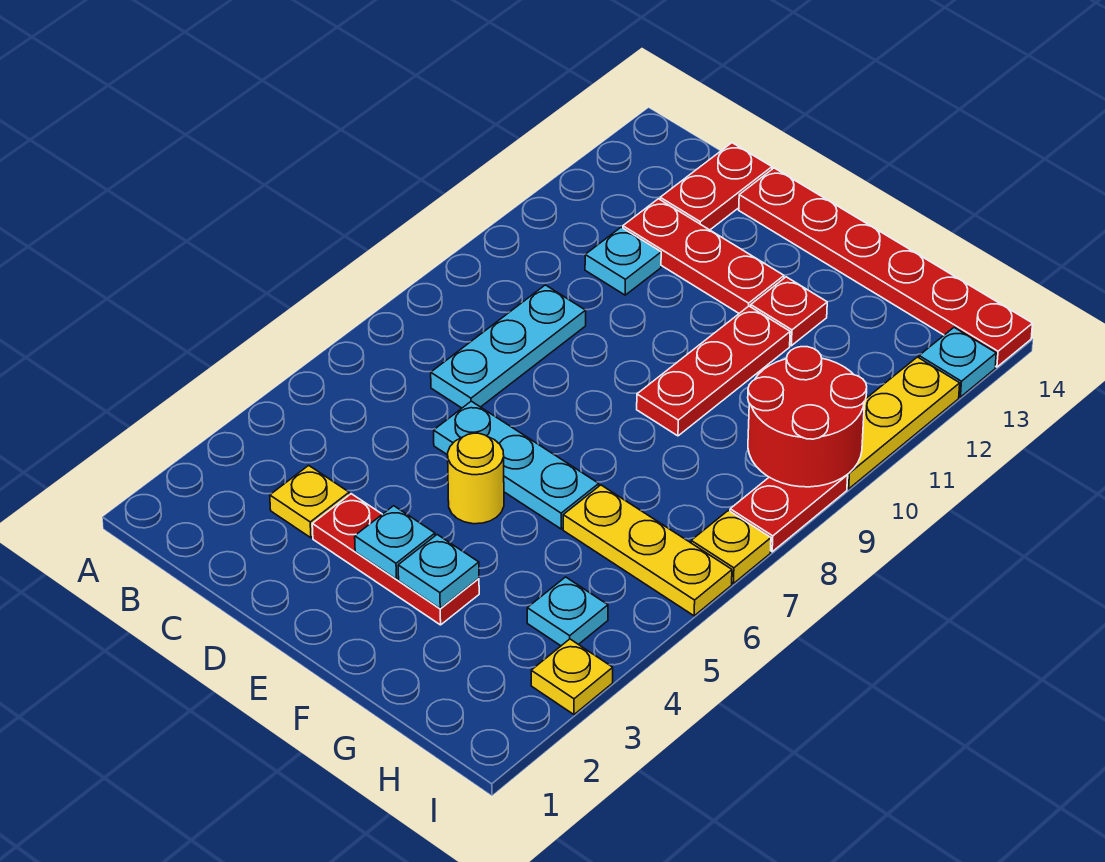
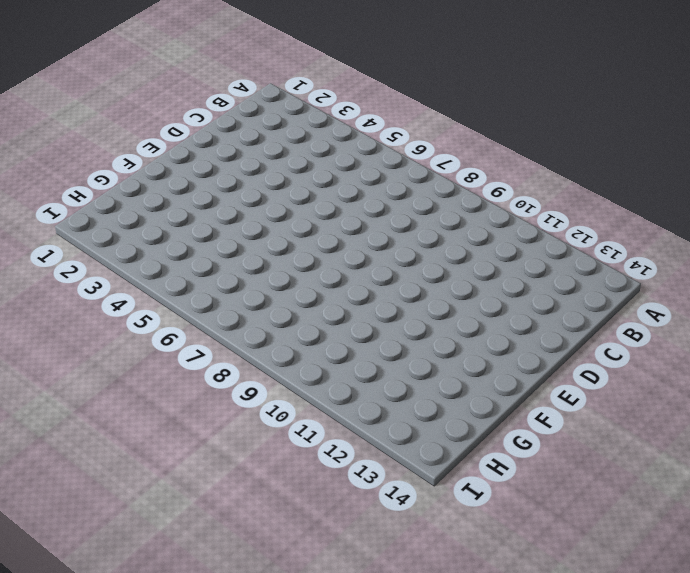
none -> yellow plate C3 level 1
none -> cyan plate C7:C9 level 1
none -> cyan plate C11 level 1

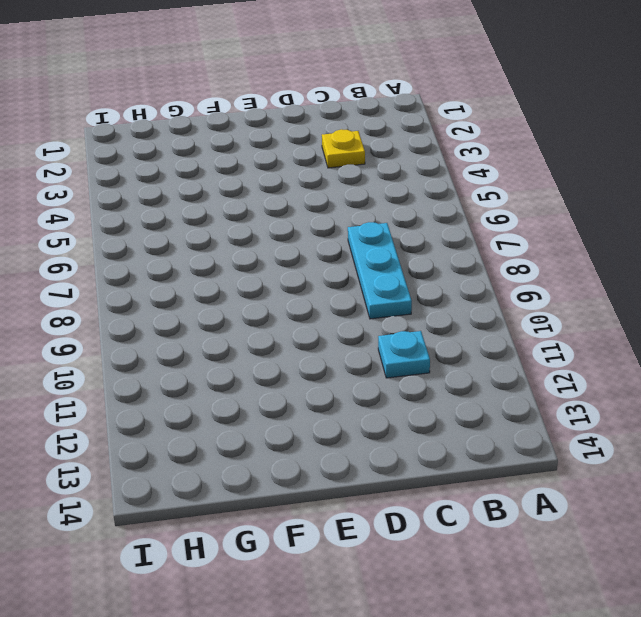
none -> red plate C12:E12 level 1
none -> red plate C13:C14 level 1
none -> red plate D3:F3 level 1

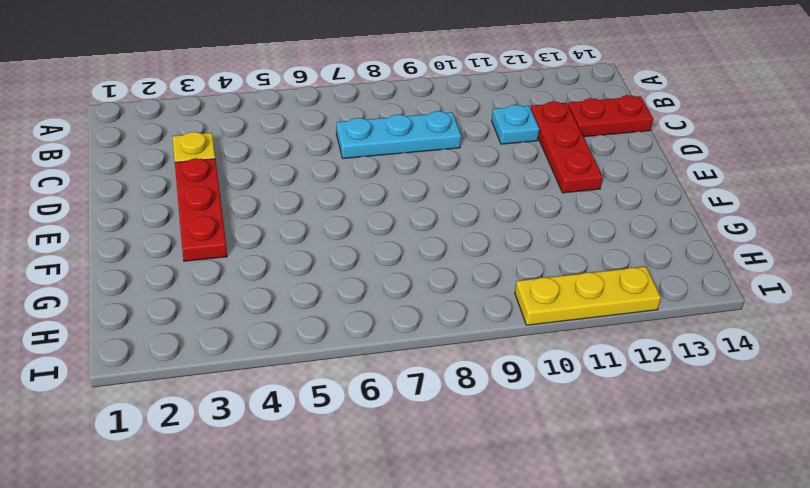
none -> cyan plate D6:F6 level 1
none -> red plate D14:I14 level 1
none -> yellow round brick E5 level 1

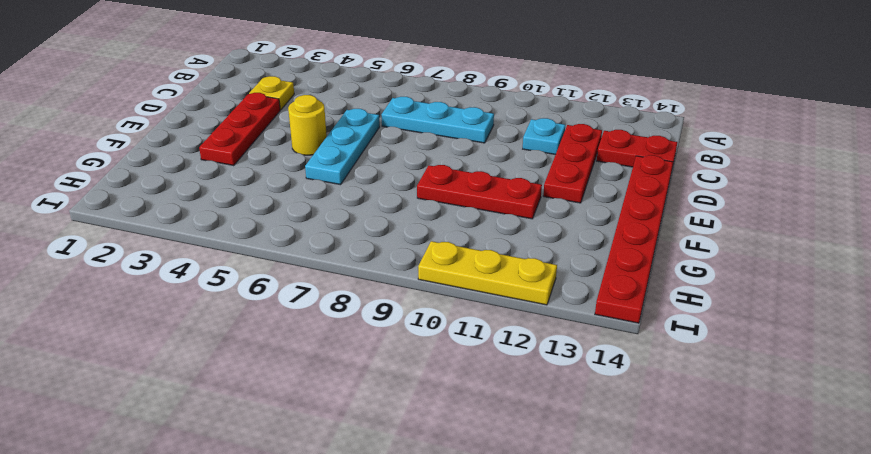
none -> red plate F12 level 1
none -> yellow plate G6:I6 level 1
none -> cyan plate H4 level 1

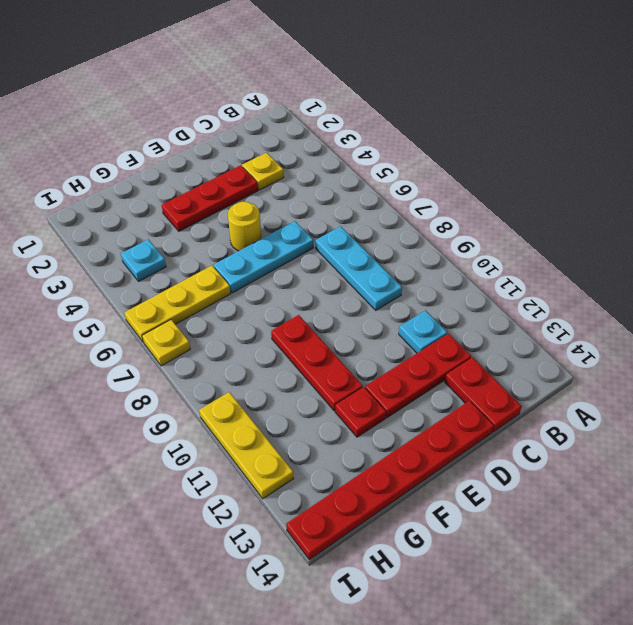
none -> yellow plate I3 level 1
none -> red plate I8:I9 level 1
none -> cyan plate I13 level 1

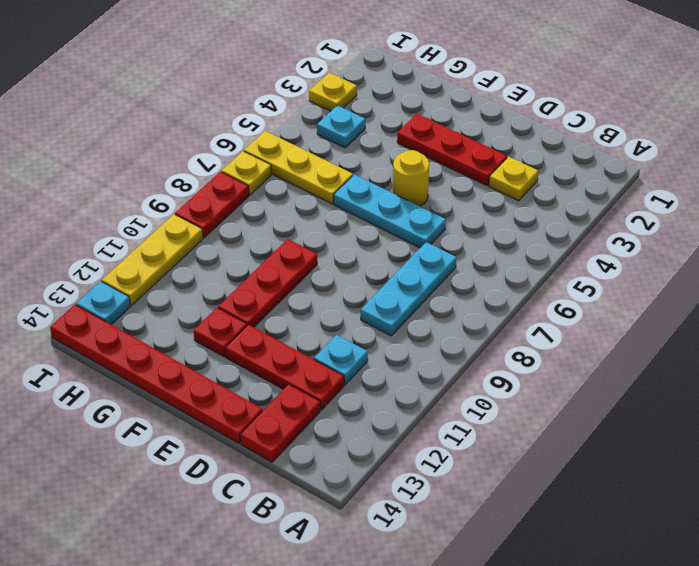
none -> cyan plate E3 level 2
none -> cyan plate F3 level 2
none -> red round brick H9:I10 level 2

